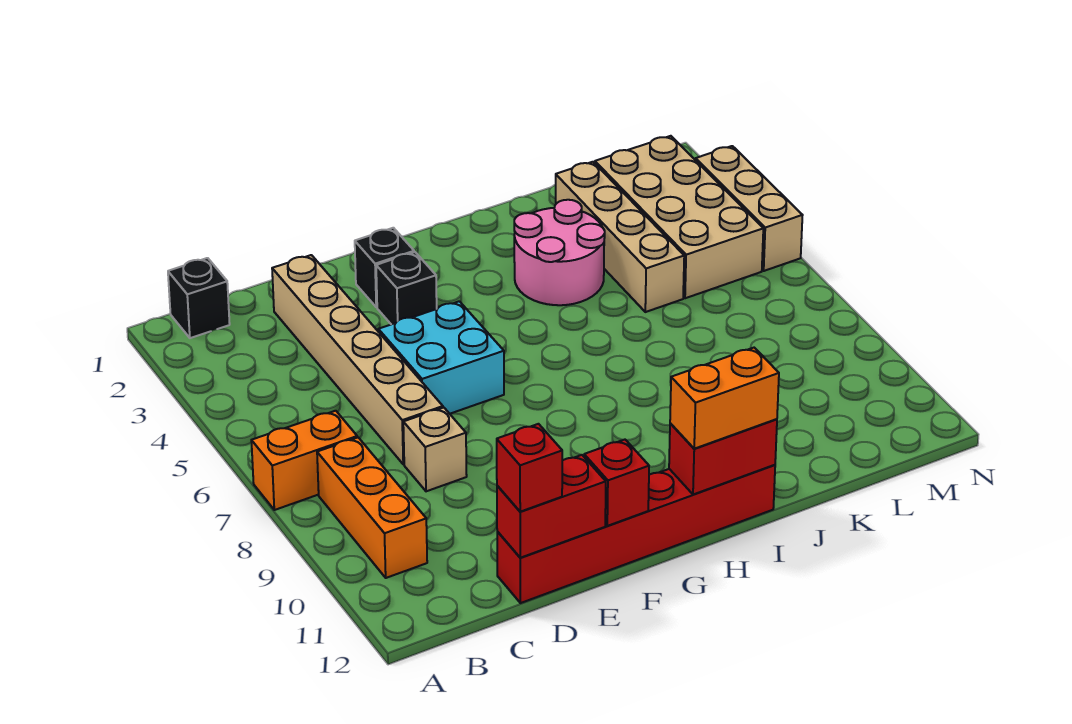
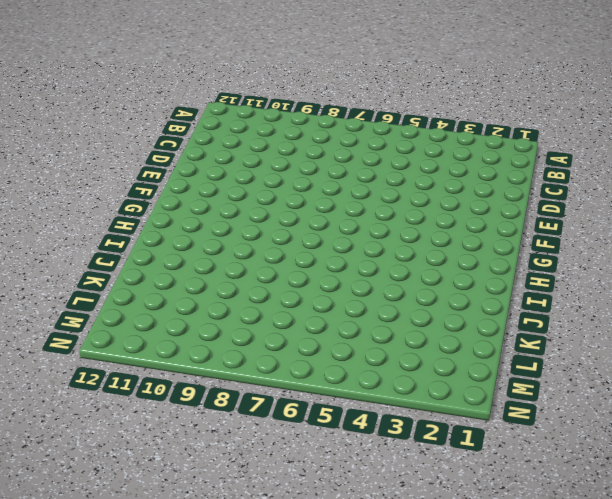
none -> orange brick A7:B7 level 1
none -> black brick B1 level 1
none -> orange brick B8:B10 level 1

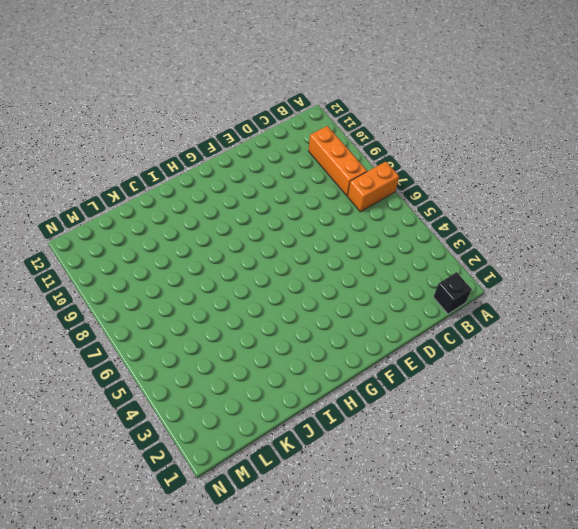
none -> tan brick D2:D7 level 1
none -> tan brick D8 level 1
none -> red brick D12:I12 level 1

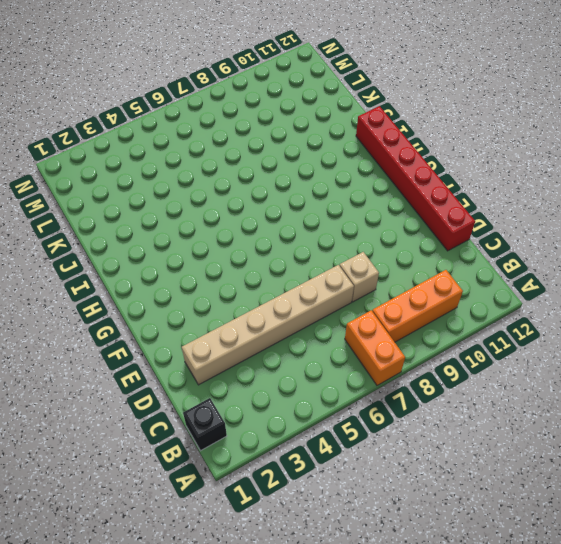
none -> cyan brick E5:F6 level 1
none -> black brick F2 level 1
none -> black brick F3 level 1

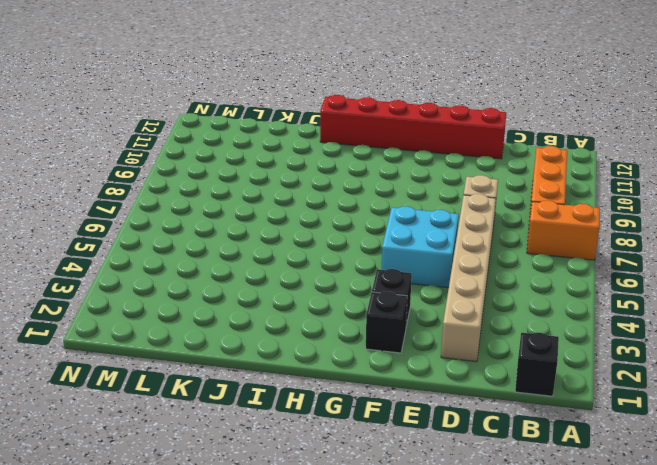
none -> pink round brick I3:J4 level 1
none -> tan brick K2:K5 level 1
none -> tan brick L2:M5 level 1

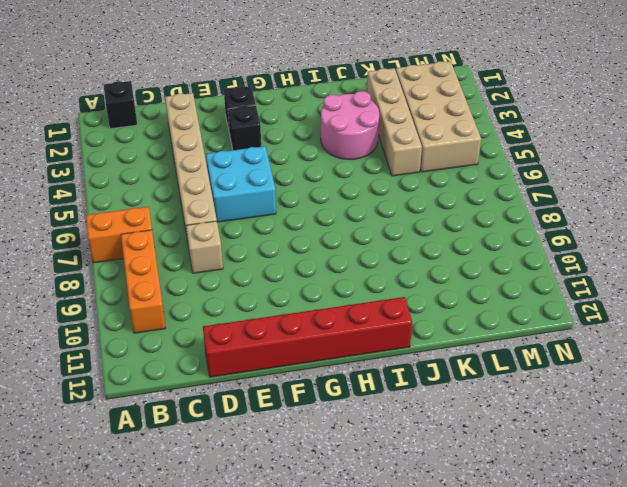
none -> tan brick N3:N5 level 1
none -> red brick D12:E12 level 2
none -> red brick F12 level 2

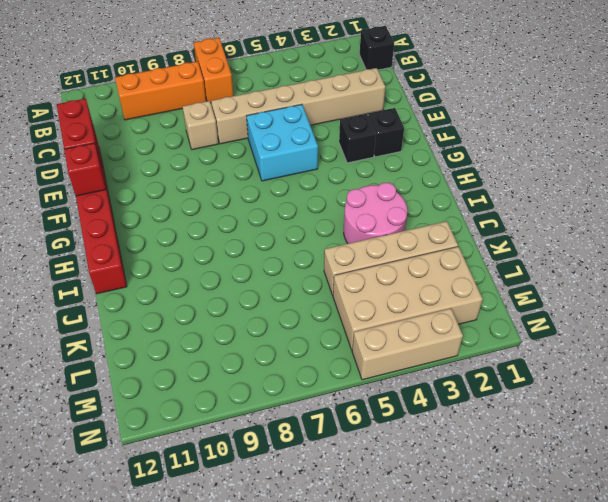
none -> red brick H12:I12 level 2
none -> red brick D12 level 3
none -> orange brick H12:I12 level 3

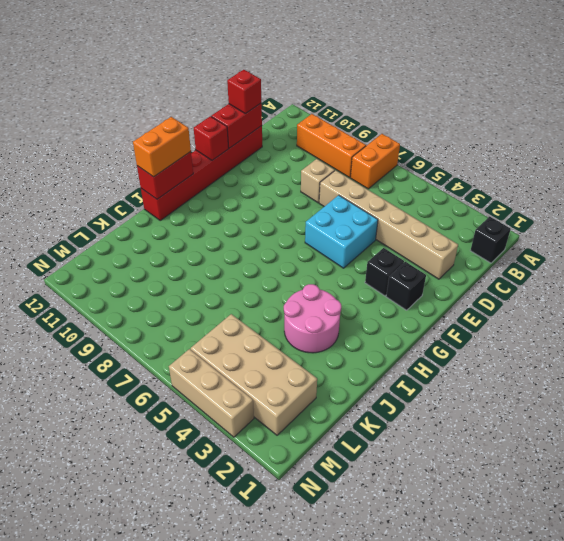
none -> tan brick K2:K5 level 1

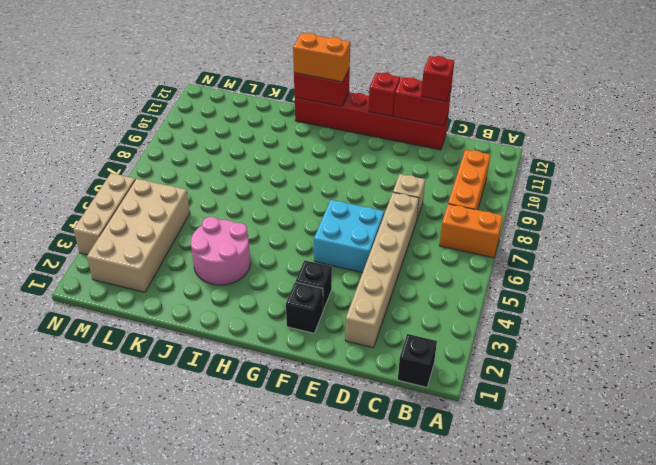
none -> tan brick K2:K5 level 1

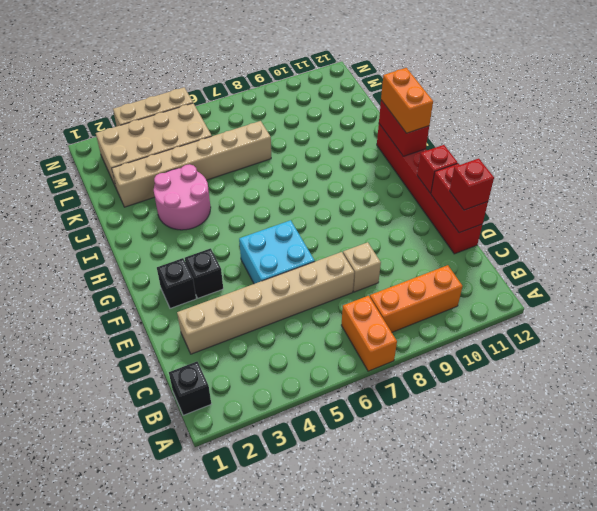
tan brick K2:K7 level 1 -> tan brick K2:K5 level 1

